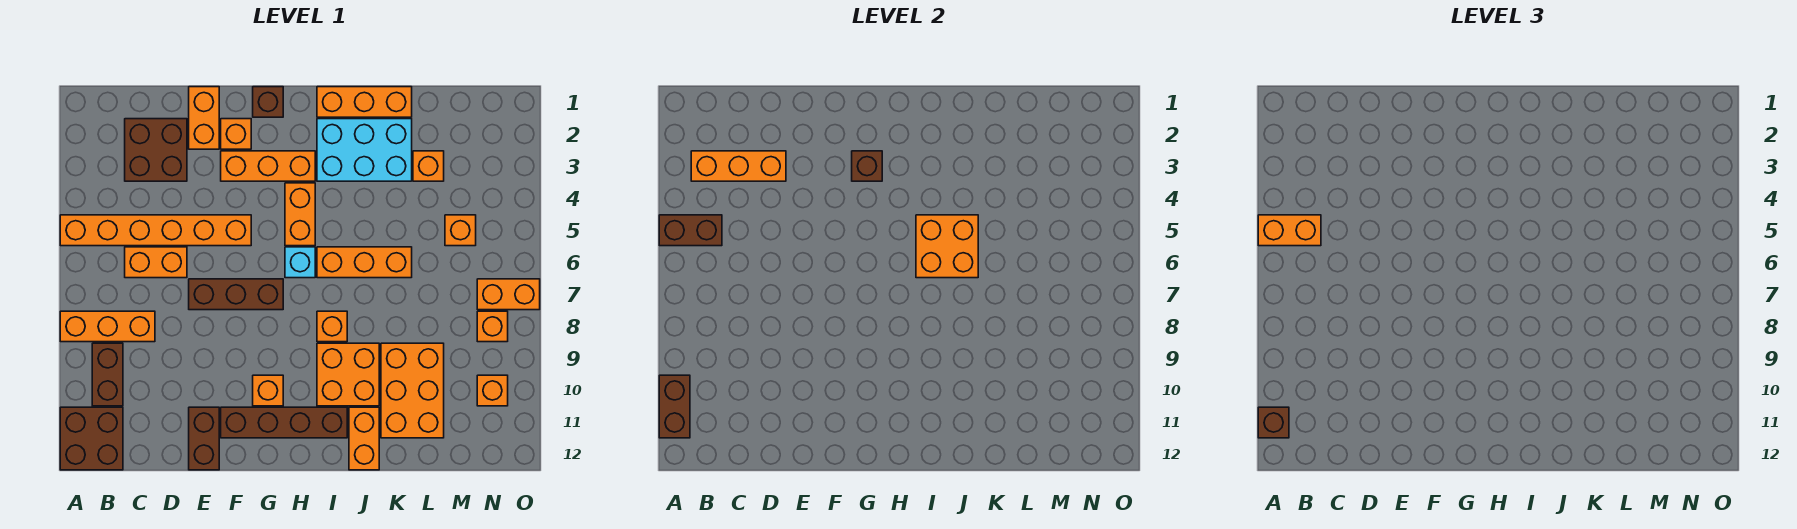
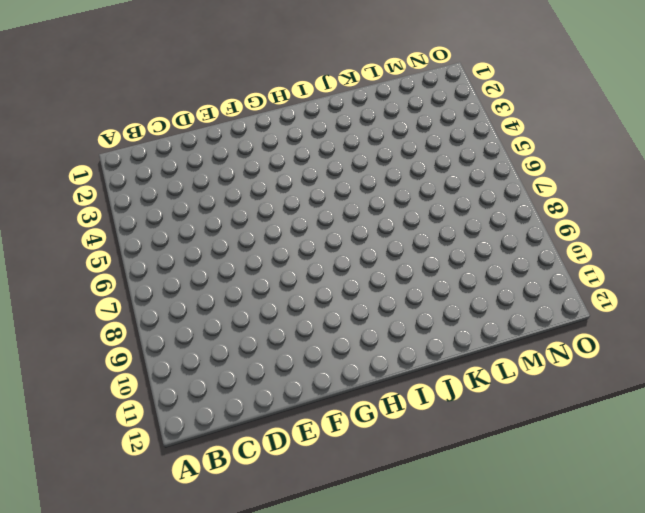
none -> orange brick A5:F5 level 1
none -> orange brick A8:C8 level 1
none -> brown brick A11:B12 level 1
none -> brown brick B9:B10 level 1

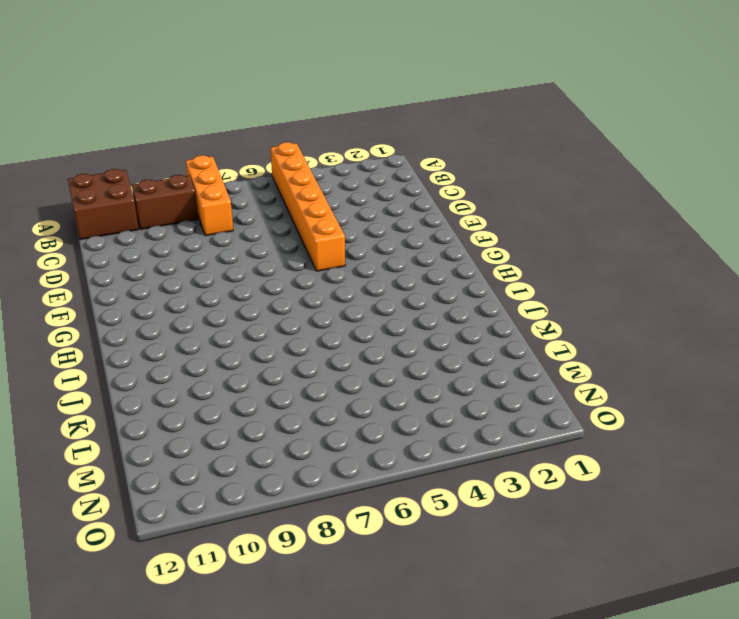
none -> brown brick C2:D3 level 1
none -> orange brick C6:D6 level 1
none -> orange brick E1:E2 level 1
none -> brown brick E7:G7 level 1

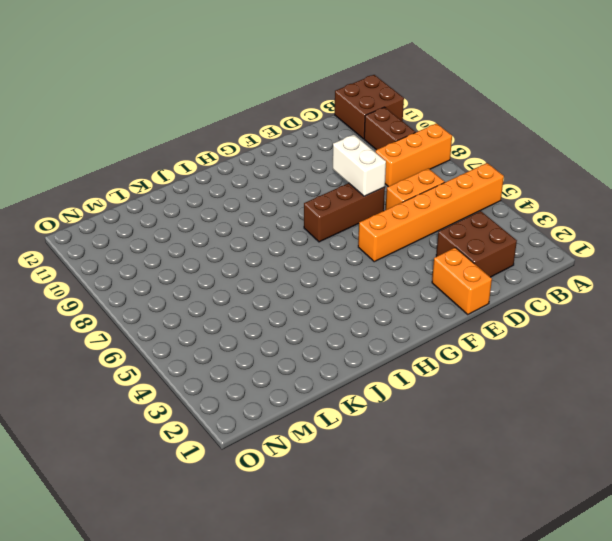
white brick E7:E8 level 2 -> none
none -> brown brick E11:E12 level 1
none -> orange brick F2 level 1
none -> orange brick F3:H3 level 1
none -> brown brick F11:I11 level 1

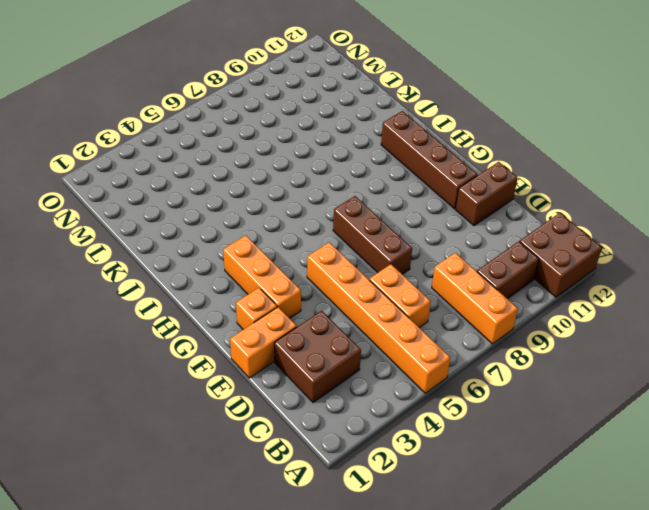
none -> brown brick G1 level 1
none -> orange brick G10 level 1
none -> orange brick H4:H5 level 1
none -> cyan brick H6 level 1

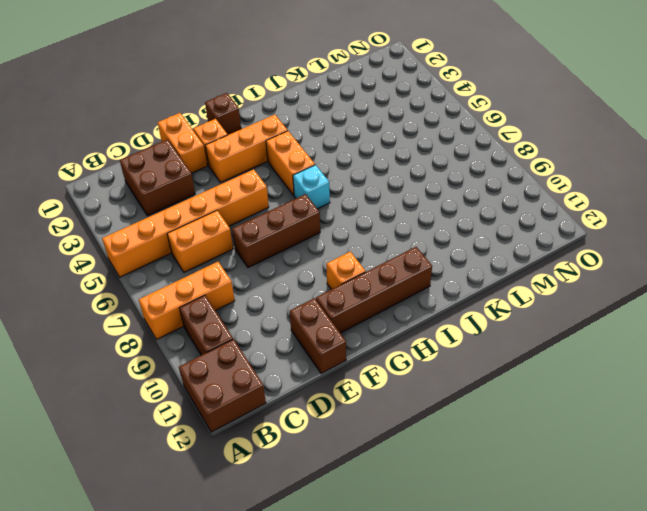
none -> orange brick I1:K1 level 1
none -> cyan brick I2:K3 level 1
none -> orange brick I6:K6 level 1
none -> orange brick I8 level 1

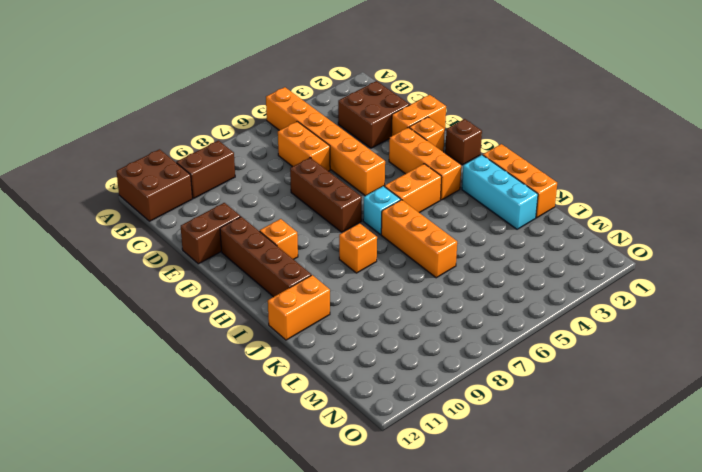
cyan brick I2:K2 level 1 -> cyan brick I2:K3 level 1
none -> orange brick A8:C8 level 1
none -> orange brick I9:J10 level 1
none -> orange brick K9:L11 level 1
none -> orange brick L3 level 1

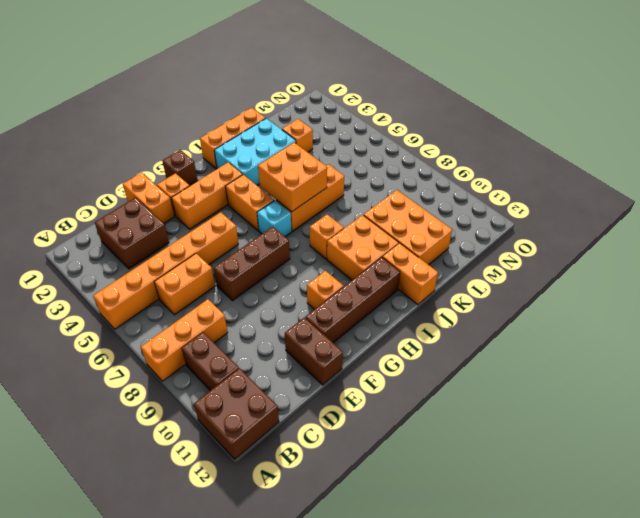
none -> orange brick M5 level 1
none -> orange brick N7:O7 level 1
none -> orange brick N8 level 1
none -> orange brick N10 level 1

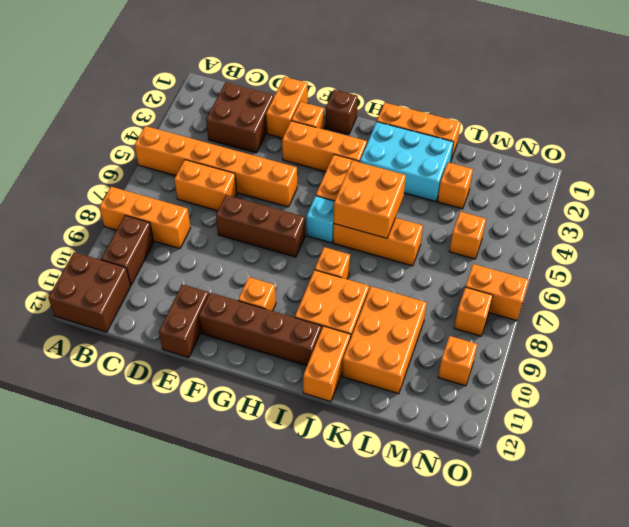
none -> brown brick A5:B5 level 2
none -> brown brick A10:A11 level 2
none -> orange brick B3:D3 level 2
none -> brown brick G3 level 2

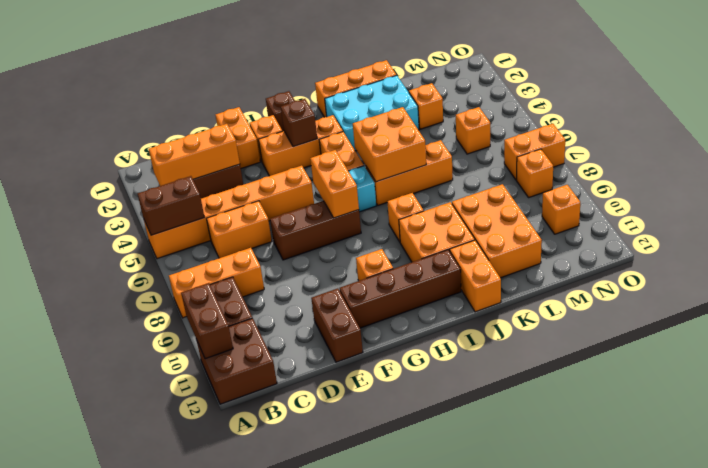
orange brick G6:G7 level 2 -> orange brick A5:B5 level 3
none -> brown brick A11 level 3

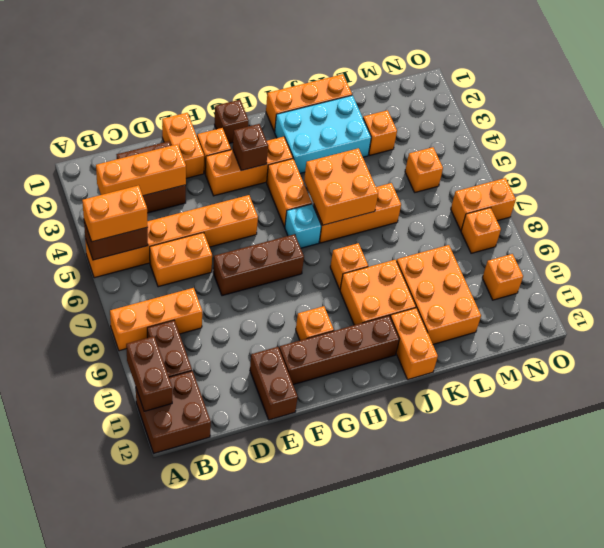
none -> brown brick A11 level 3

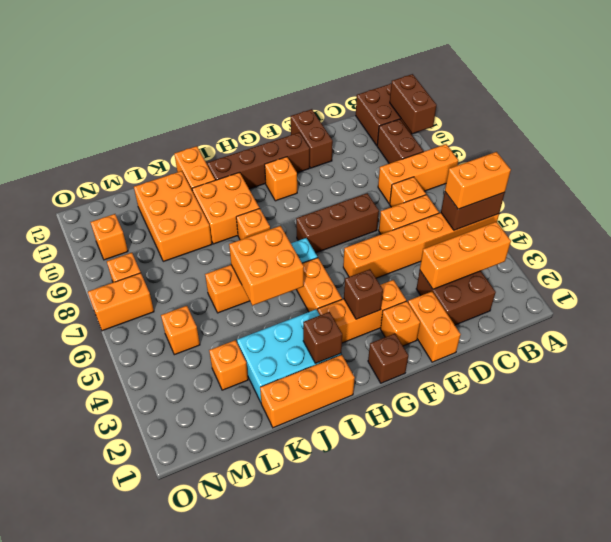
orange brick C7 level 1 -> none
brown brick I2 level 2 -> brown brick A11 level 3

